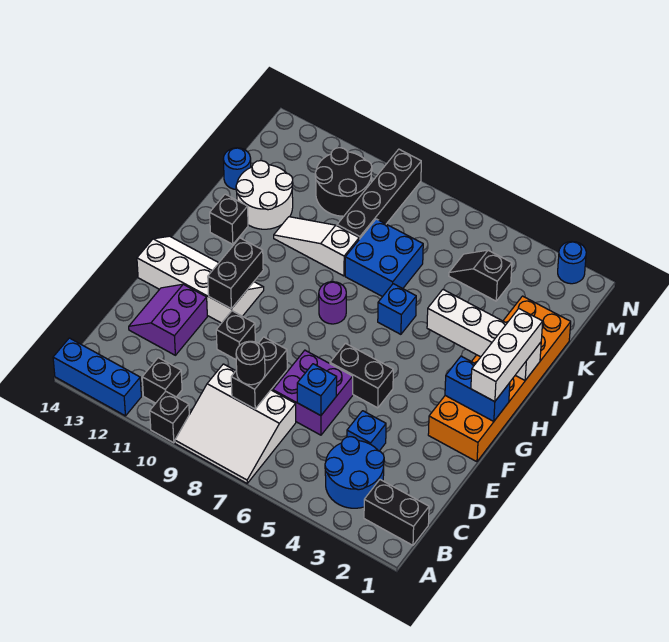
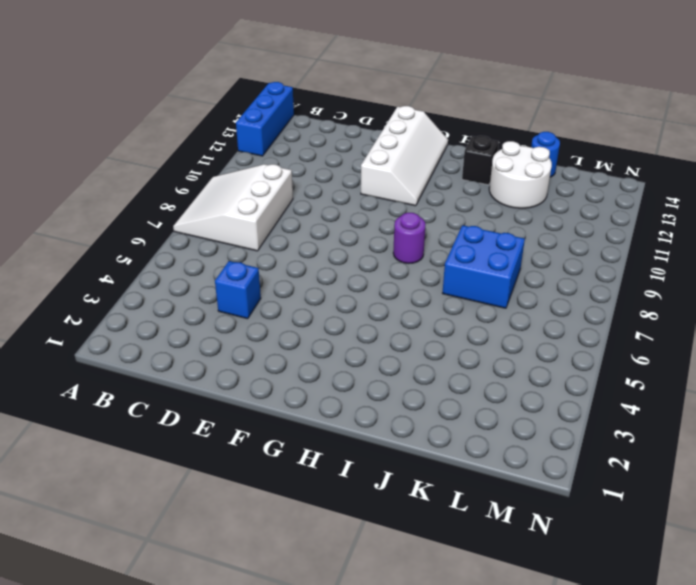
none -> black brick A10 level 1
none -> black brick B1:B2 level 1
none -> blue round brick B3:C4 level 1
none -> black brick B11 level 1

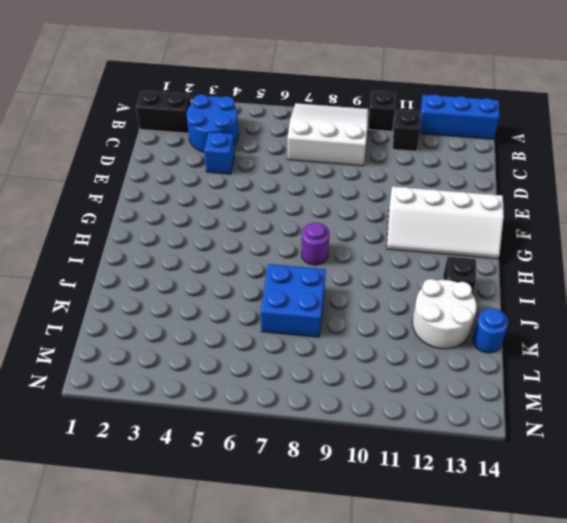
none -> purple brick D6:E7 level 1
none -> purple slope D12:E13 level 1 top 12
none -> black brick E10 level 1
none -> orange brick F1:K2 level 1

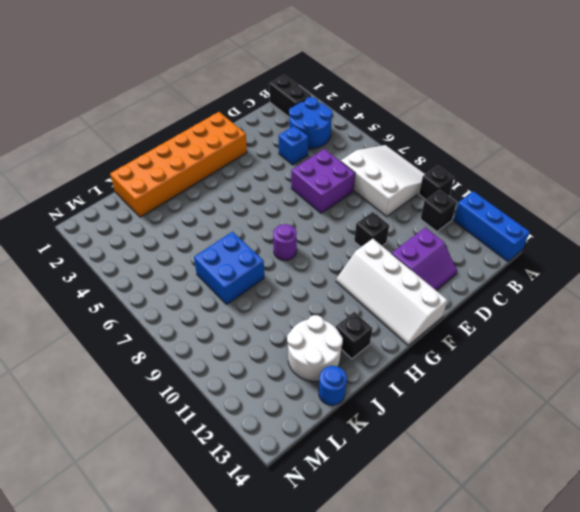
none -> black brick F5:F6 level 1
none -> blue brick I6 level 1
none -> white slope J9:J11 level 1 top 9
none -> black brick K9:N9 level 1

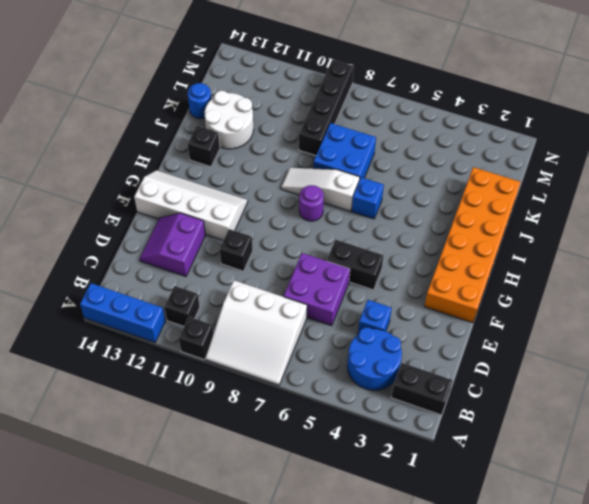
white slope I7:I9 level 1 top 7 -> white slope J9:J11 level 1 top 9
none -> black slope L4:L5 level 1 top 4
none -> black round brick L10:M11 level 1
none -> blue round brick N2 level 1
none -> black brick C8:D8 level 2

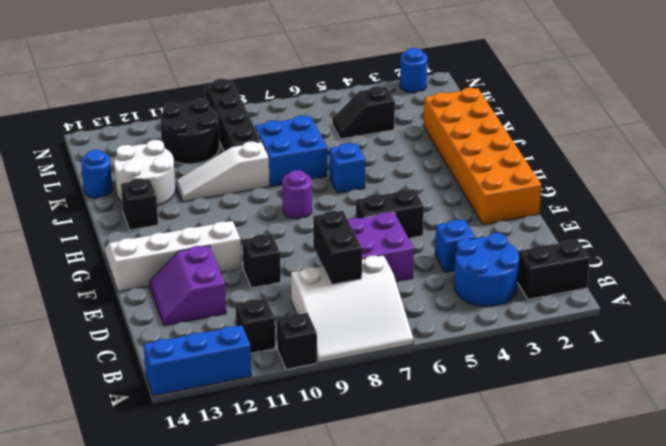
none -> blue brick D6 level 2
none -> black brick F11:G11 level 2
none -> blue brick G1:G2 level 2
none -> white brick I1:I4 level 2

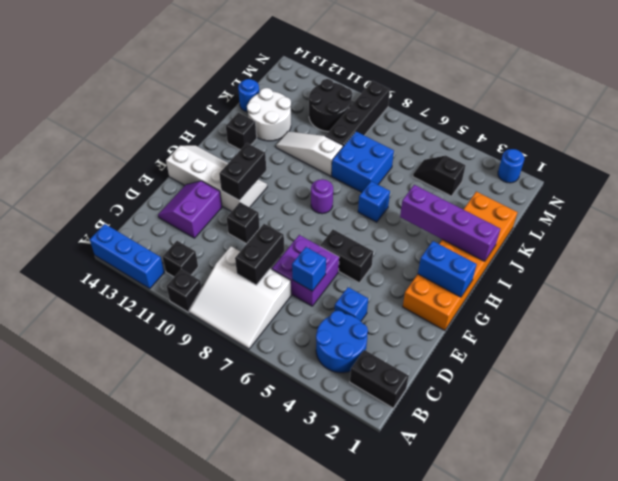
purple brick I1:I4 level 2 -> white brick I1:I4 level 2
none -> black round brick C8 level 3
none -> white brick G1:I1 level 3

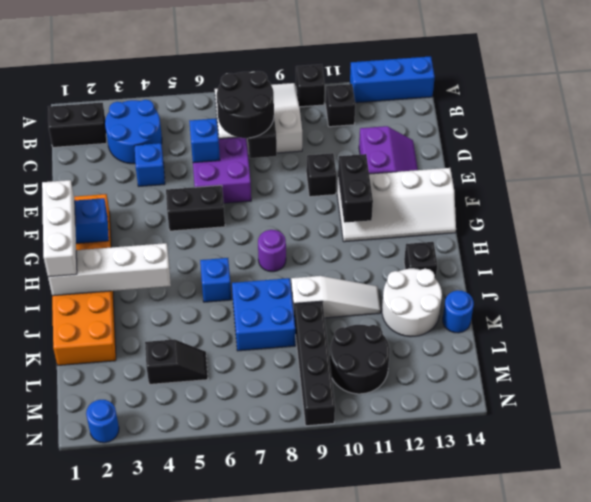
black round brick C7:D8 level 3 -> black round brick C8 level 3

